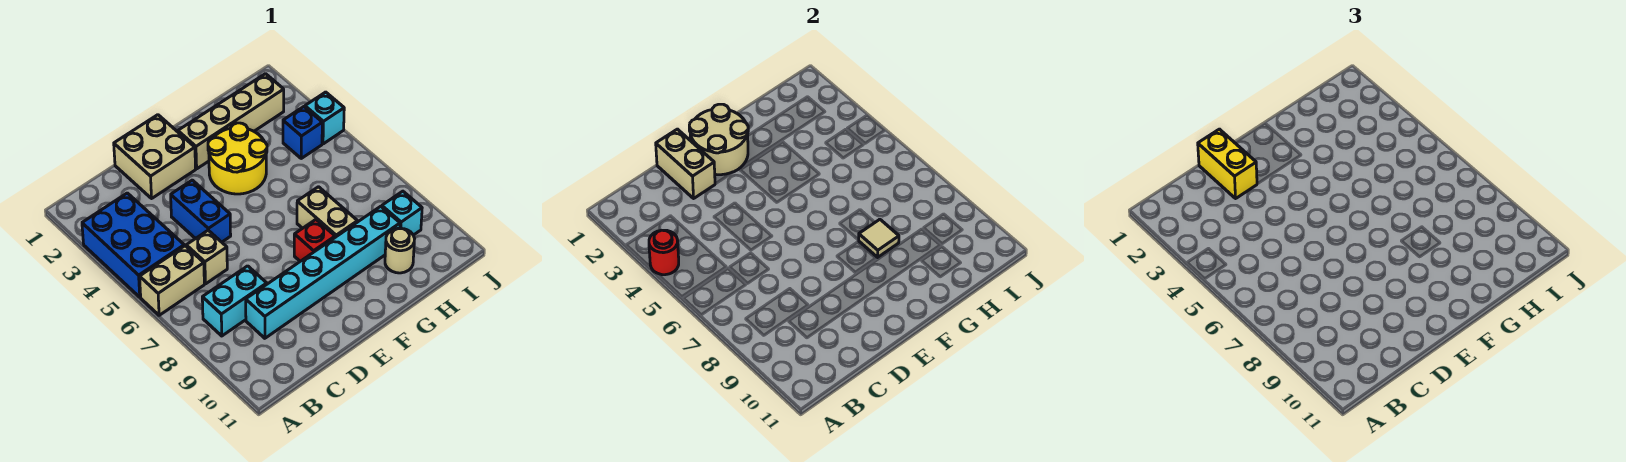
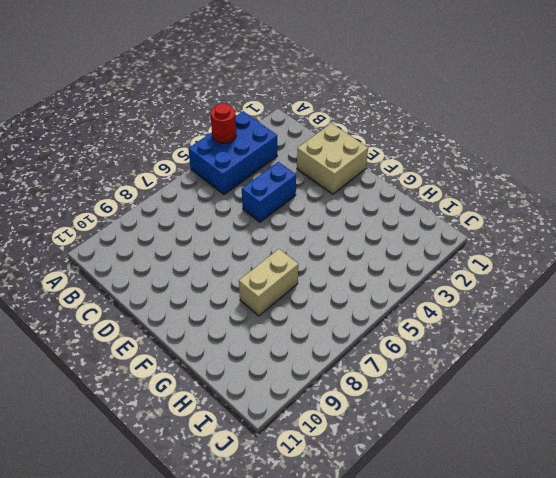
none -> tan brick A6:B6 level 1
none -> cyan brick B8:C8 level 1
none -> tan brick C6 level 1

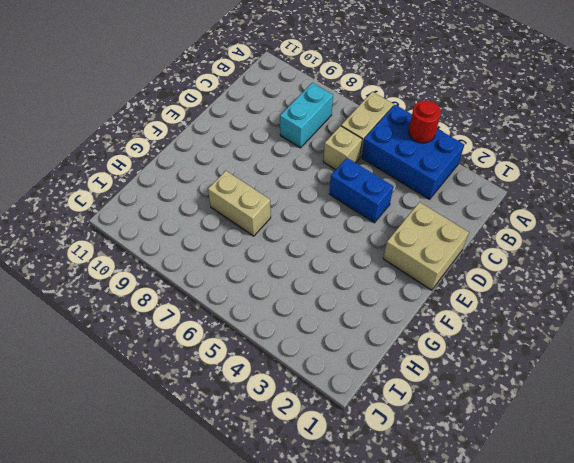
none -> cyan brick C9:H9 level 1
none -> tan brick F2:I2 level 1
none -> yellow round brick F3:G4 level 1

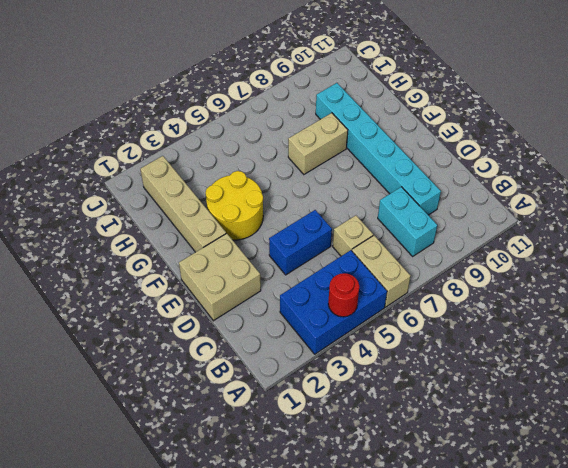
none -> red brick F8 level 1
none -> tan round brick H10 level 1
none -> blue brick I4 level 1

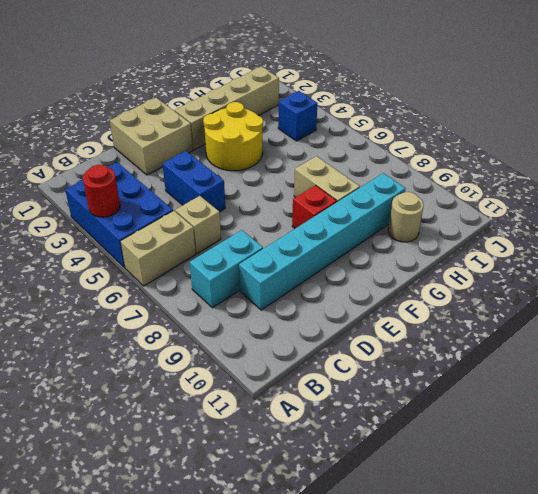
none -> cyan brick I9 level 1
none -> cyan brick J4 level 1
none -> tan brick D1:D2 level 2

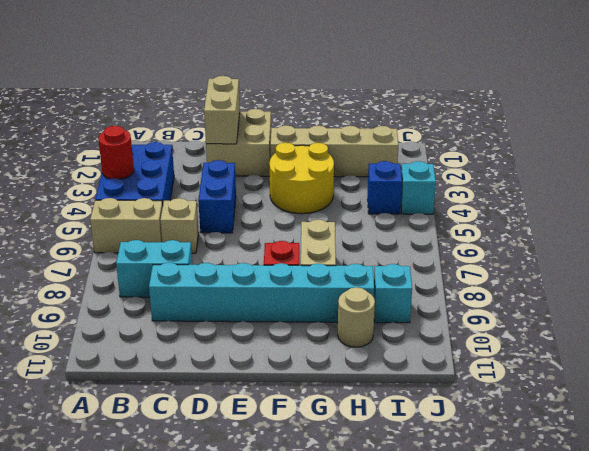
none -> tan round brick E1:F2 level 2
none -> tan tile G8 level 2
none -> yellow brick D1:D2 level 3

